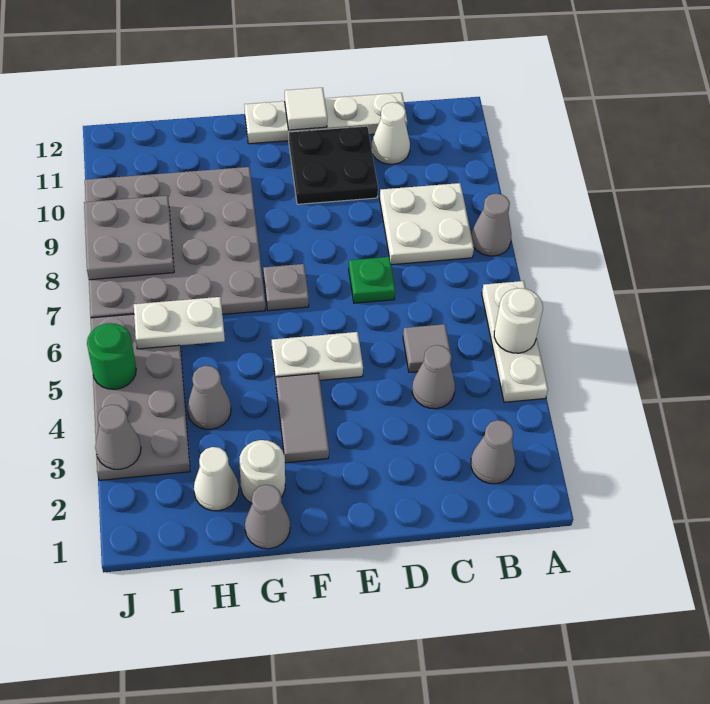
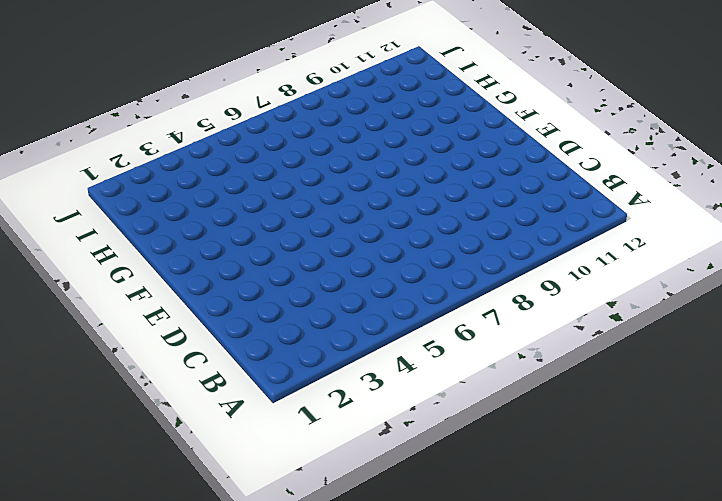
none -> white plate A4:A6 level 1
none -> grey cone A8 level 1
none -> grey cone B2 level 1

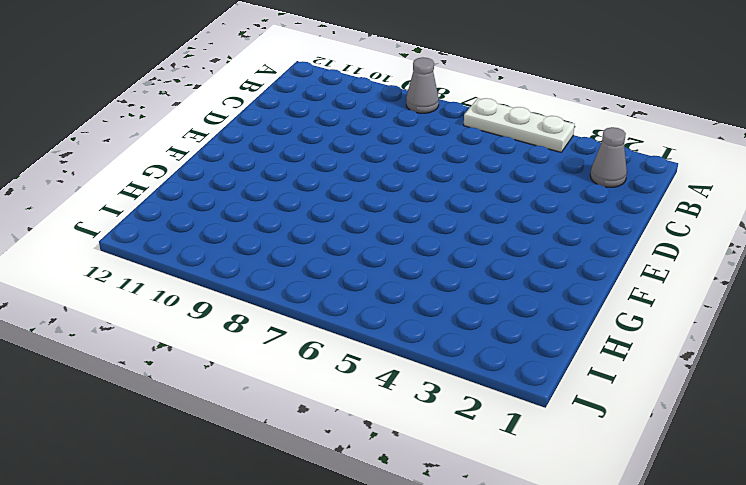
none -> white plate B8:C9 level 1
none -> grey cone C4 level 1
none -> grey tile C5 level 1

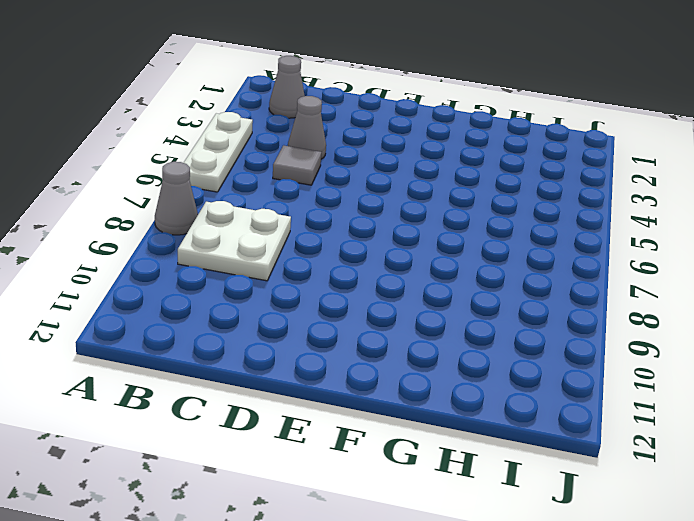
none -> white cone C11 level 1
none -> white plate C12:F12 level 1
none -> green plate D7 level 1

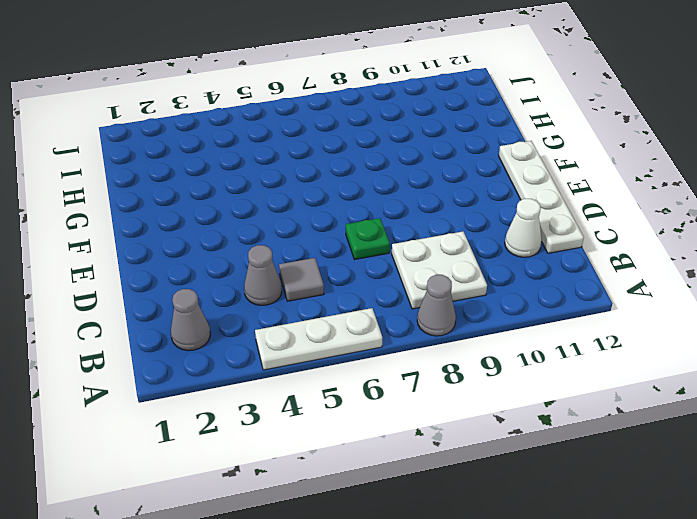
none -> black plate D10:E11 level 1
none -> white plate E5:F5 level 1
none -> grey tile F3:F4 level 1

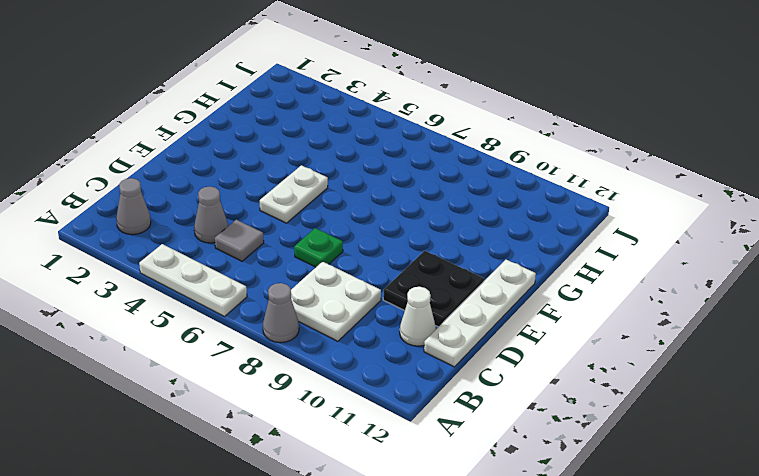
none -> grey tile F3:F4 level 1
none -> grey plate F7 level 1
none -> grey cone G1 level 1

